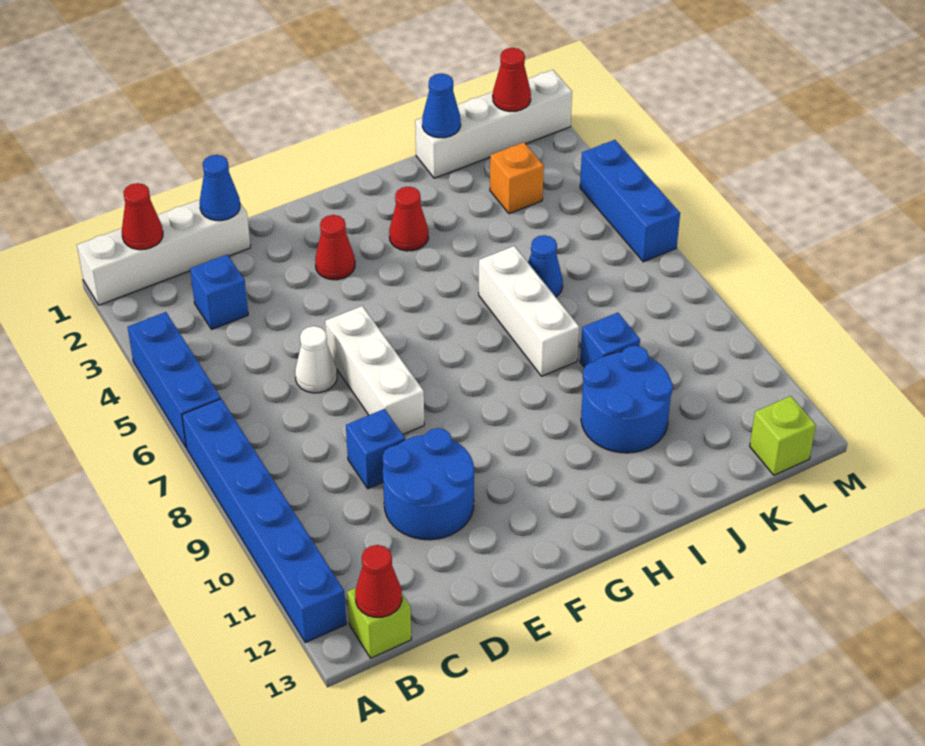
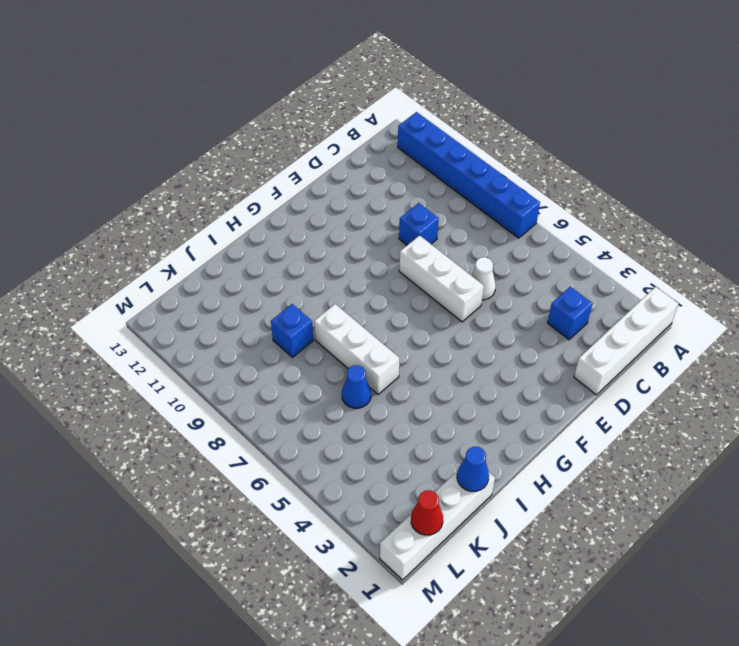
none -> blue brick A4:A6 level 1
none -> lime brick B13 level 1
none -> blue round brick D10:E11 level 1

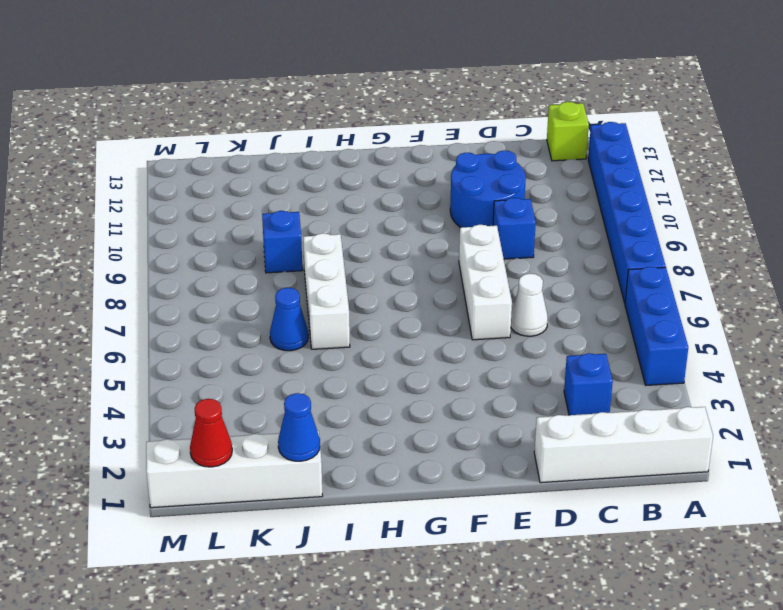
none -> red cone F3 level 1
none -> red cone H3 level 1
none -> blue round brick I10:J11 level 1

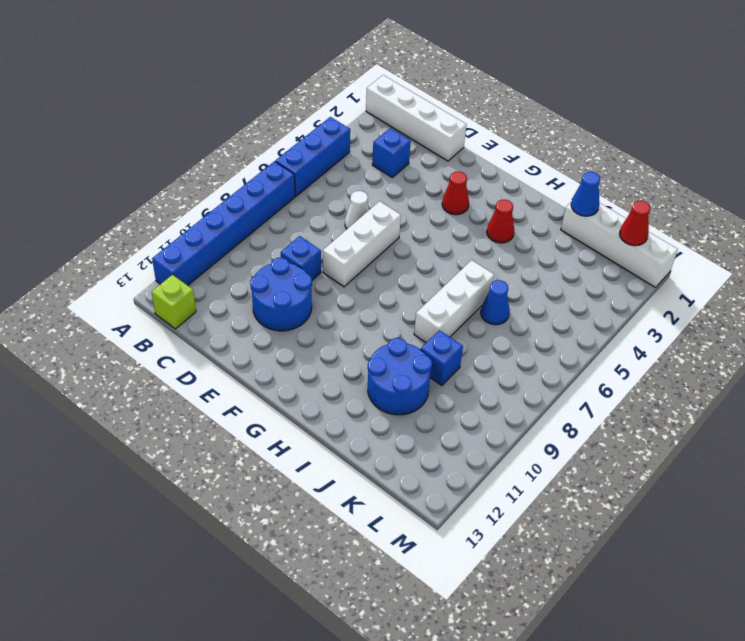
none -> orange brick K3 level 1
none -> lime brick L13 level 1
none -> blue brick M4:M6 level 1

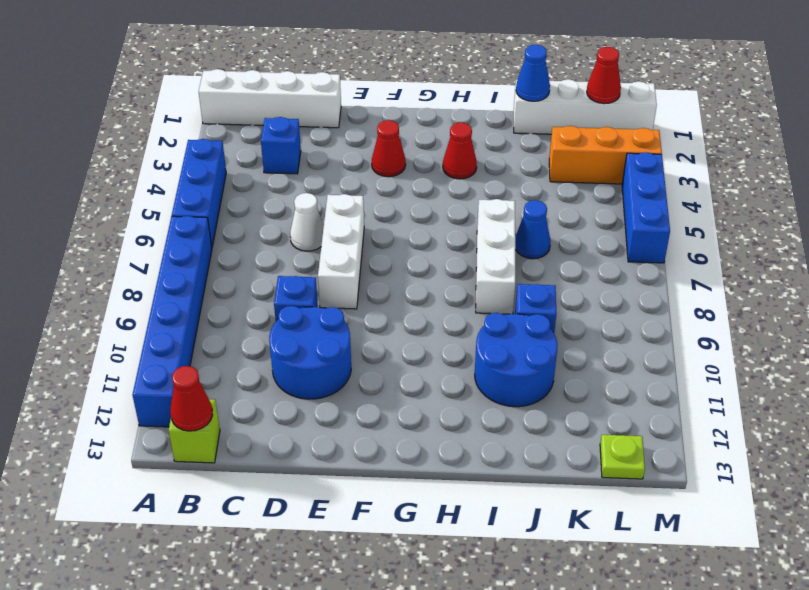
orange brick K3:M3 level 1 -> orange brick K3 level 1
lime plate L13 level 1 -> lime brick L13 level 1
none -> red cone B1 level 2
none -> blue cone D1 level 2

